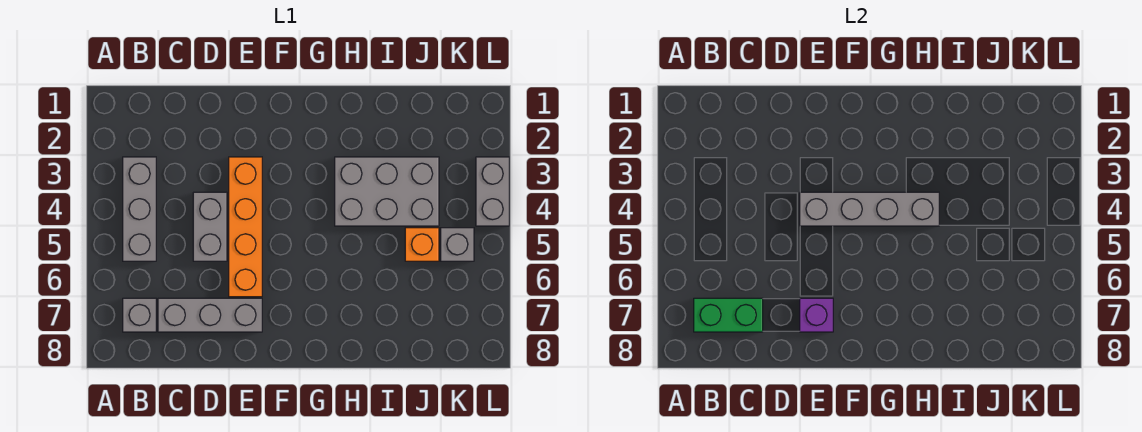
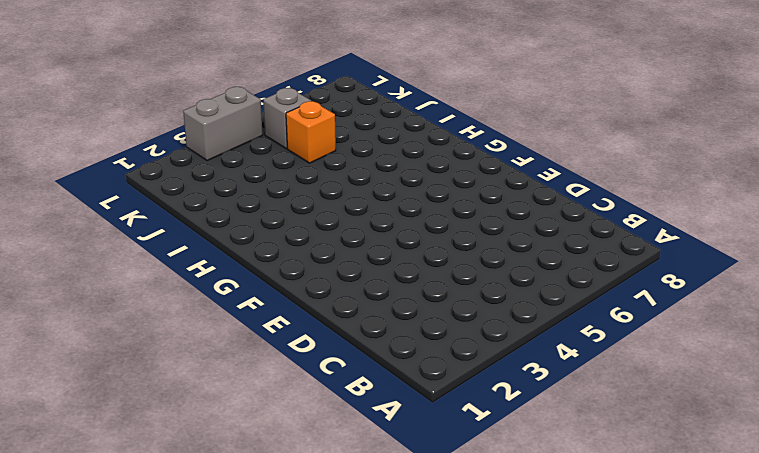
none -> grey brick B3:B5 level 1
none -> grey brick B7 level 1
none -> grey brick C7:E7 level 1

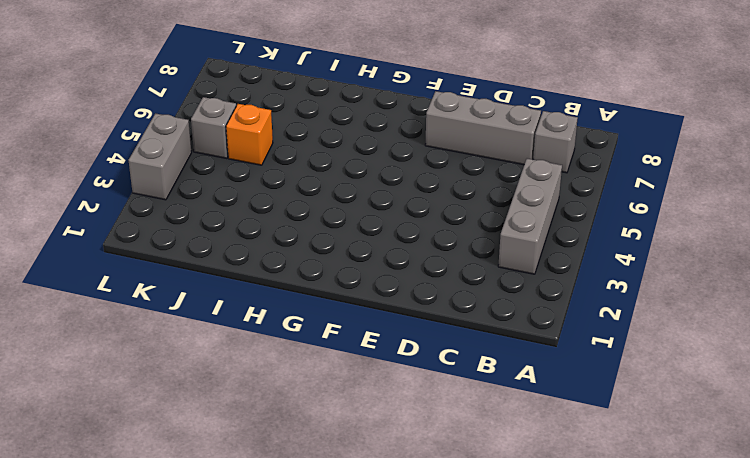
none -> grey brick D4:D5 level 1
none -> orange brick E3:E6 level 1
none -> grey brick H3:J4 level 1

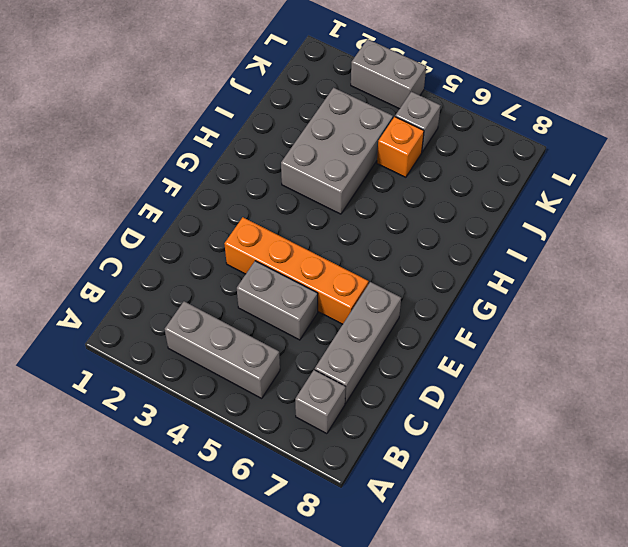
none -> green brick B7:C7 level 2
none -> grey brick E4:H4 level 2
none -> purple brick E7 level 2

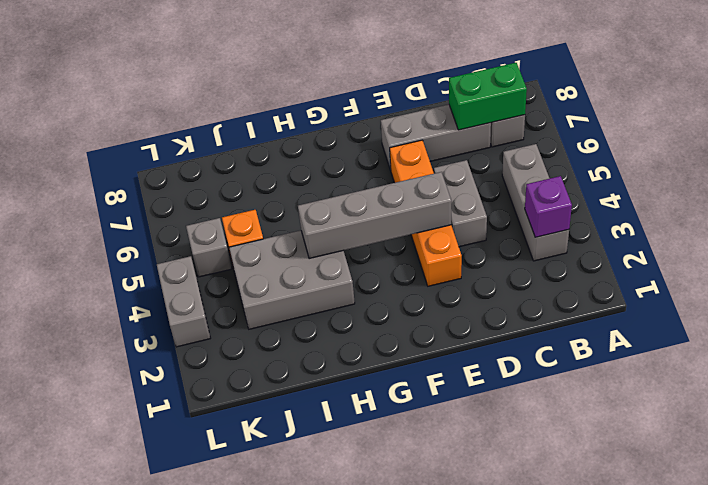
purple brick B3 level 2 -> purple brick E7 level 2

